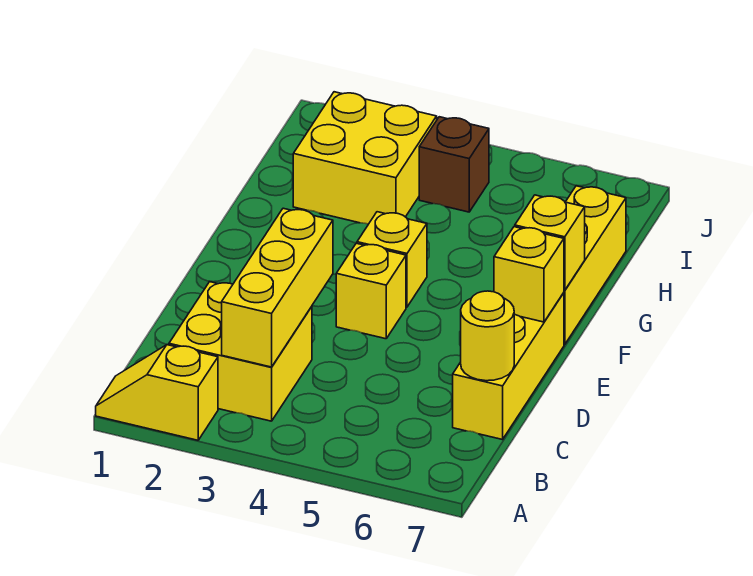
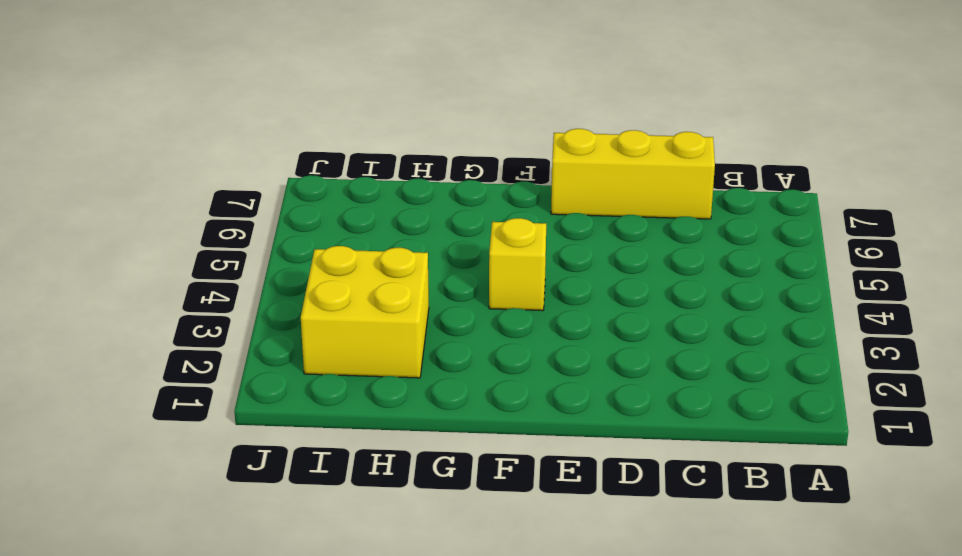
none -> yellow slope A1:A2 level 1 top 2
none -> yellow brick B2:C3 level 1
none -> yellow brick E4 level 1

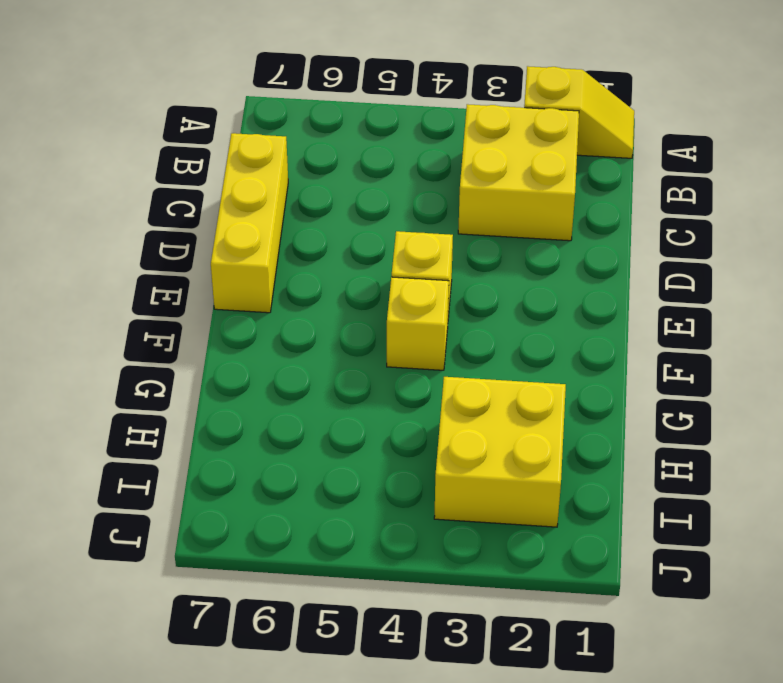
none -> yellow brick F7:H7 level 1
none -> brown brick I4 level 1
none -> yellow brick B3:D3 level 2

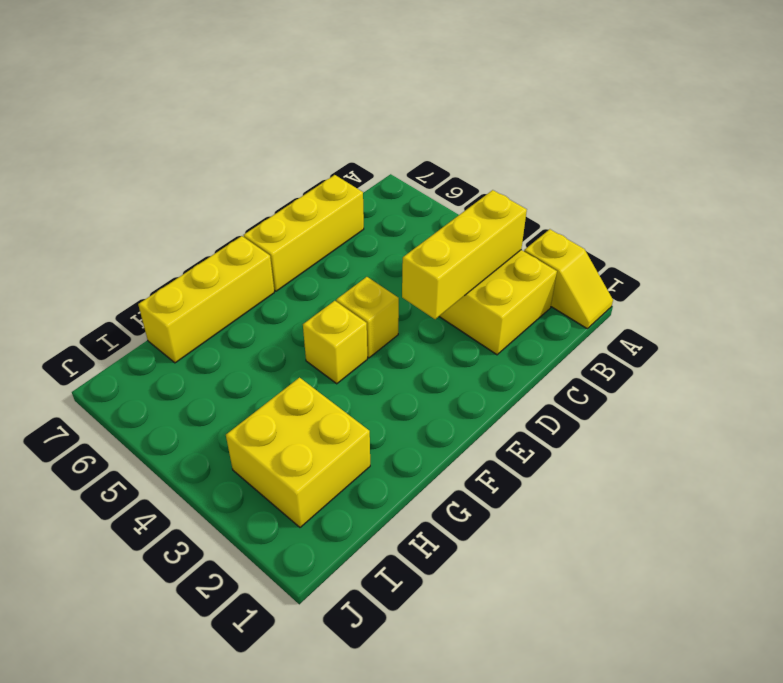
none -> brown brick I4 level 1
none -> yellow round brick C7 level 2
none -> yellow brick E7 level 2

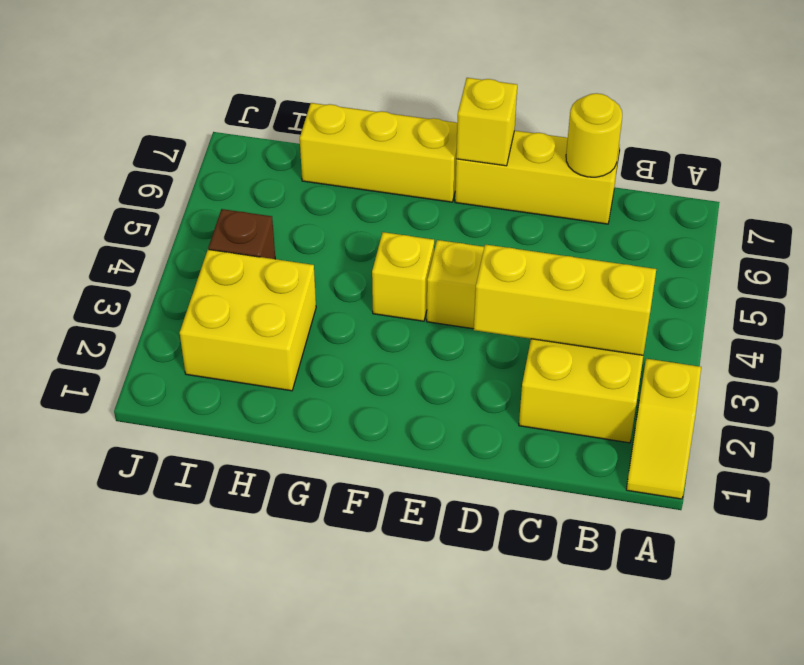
none -> yellow brick F7 level 2

